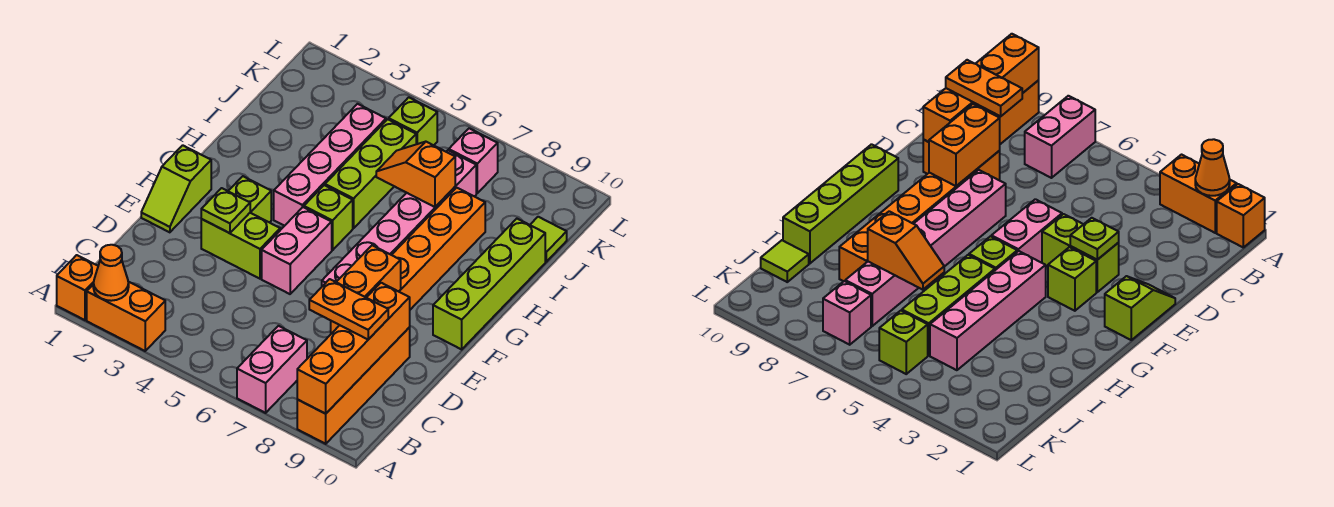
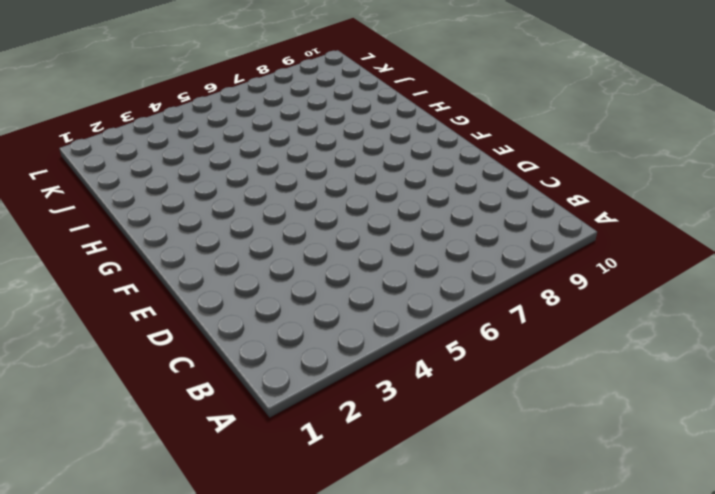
none -> orange brick A1 level 1
none -> orange brick A2:A3 level 1
none -> pink brick A7:B7 level 1

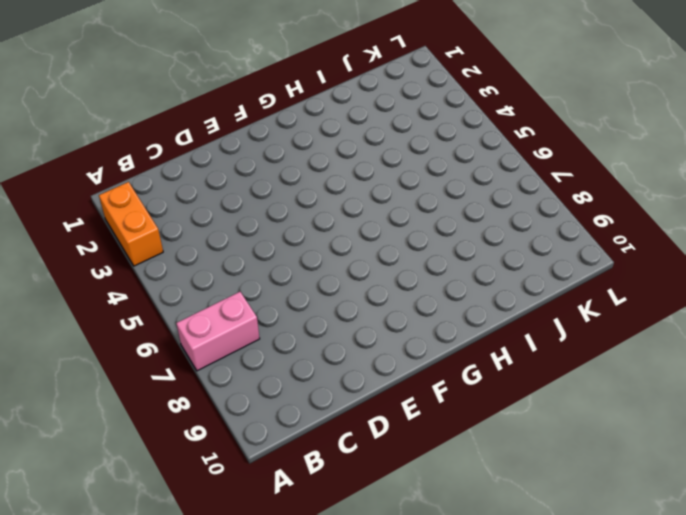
none -> orange brick A1 level 1
none -> orange brick A9:D9 level 1
none -> orange brick D8:I8 level 1

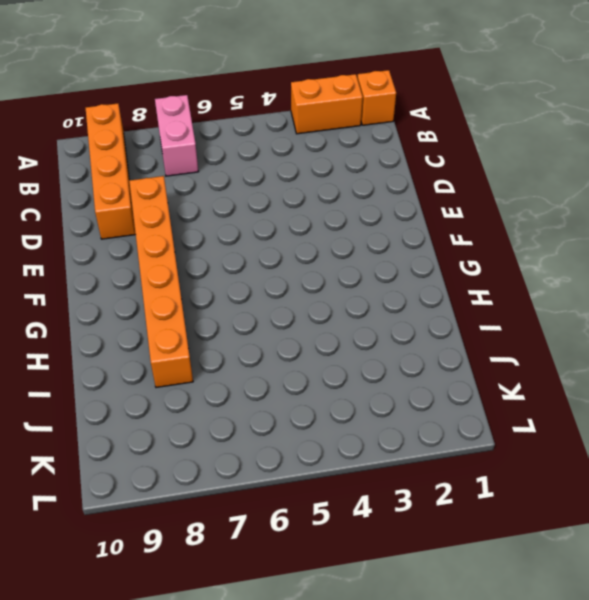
none -> lime slope E1:F1 level 1 top F
none -> lime brick E3:E4 level 1
none -> pink brick E5:F5 level 1

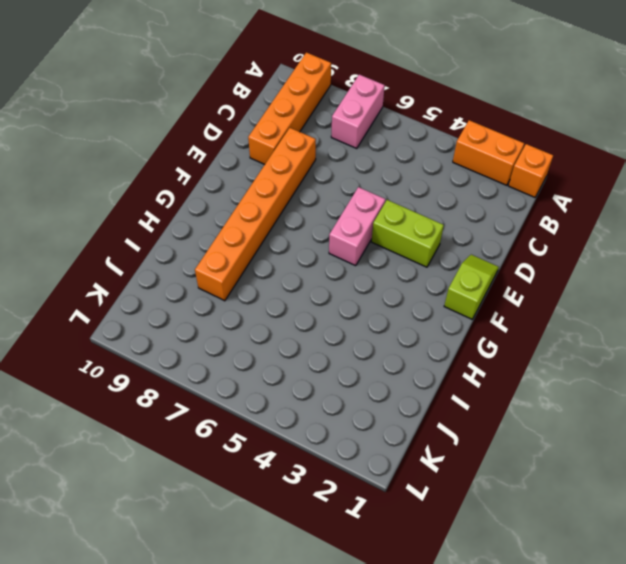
none -> pink brick E7:J7 level 1
none -> lime brick F3 level 1
none -> lime brick F10:I10 level 1

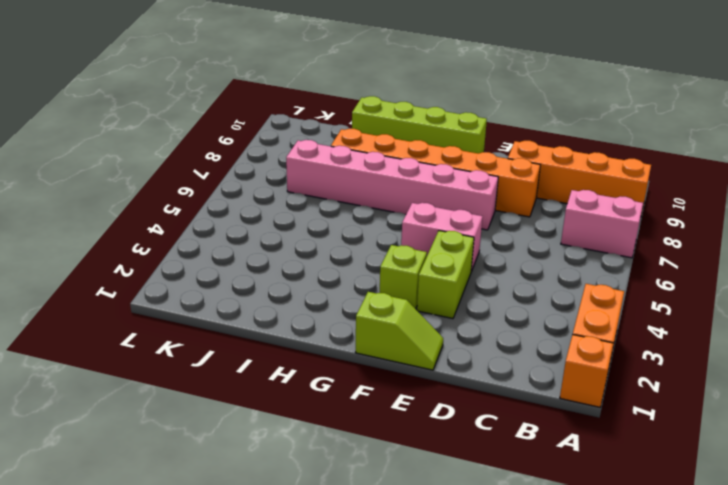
none -> pink brick G4:J4 level 1
none -> lime brick G5 level 1
none -> lime brick H5:J5 level 1

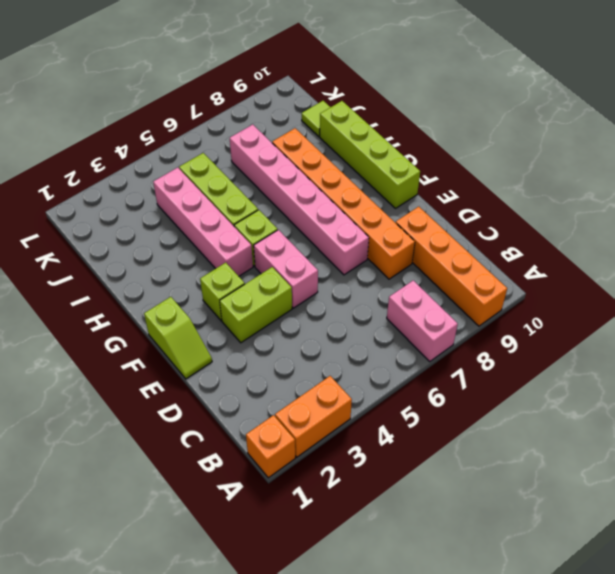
none -> lime brick K5 level 1
none -> pink brick K7 level 1
none -> orange cone A2 level 2

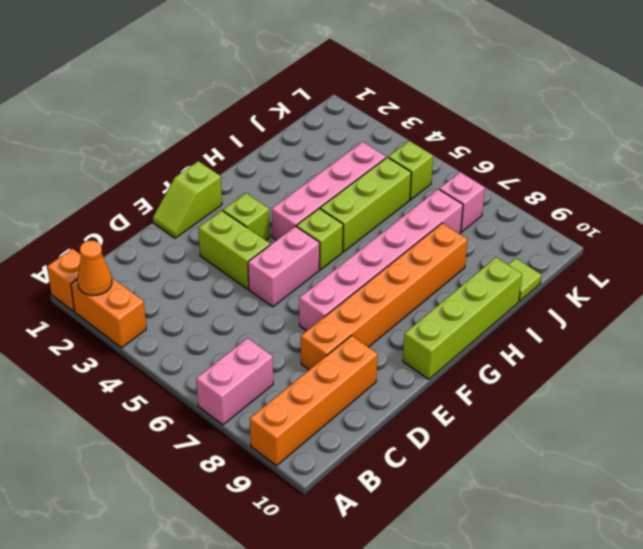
none -> orange brick A9:D9 level 2
none -> orange brick D8:E8 level 2
none -> lime plate E3 level 2

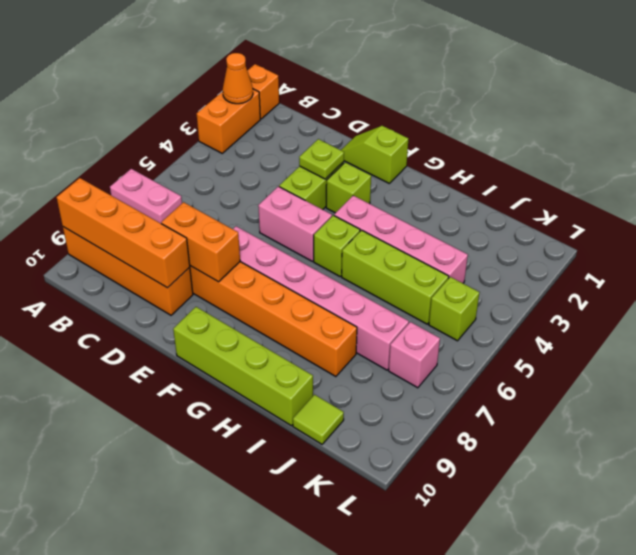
none -> orange slope I6:I7 level 2 top 7
none -> orange plate C8:C9 level 3

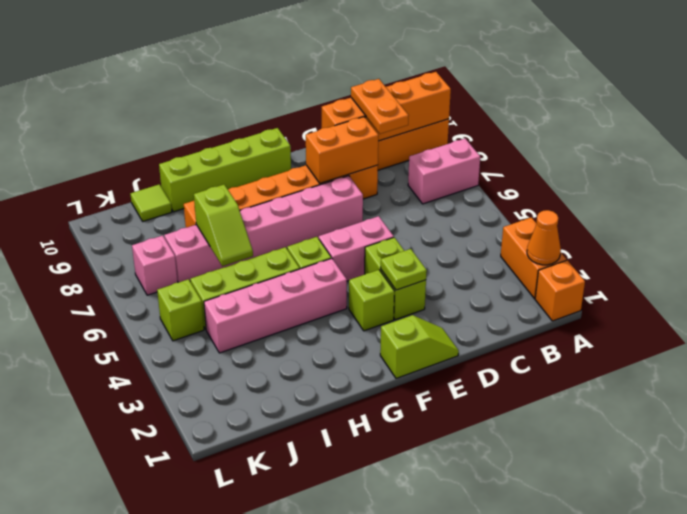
lime slope I6:I7 level 2 top 7 -> orange slope I6:I7 level 2 top 7

